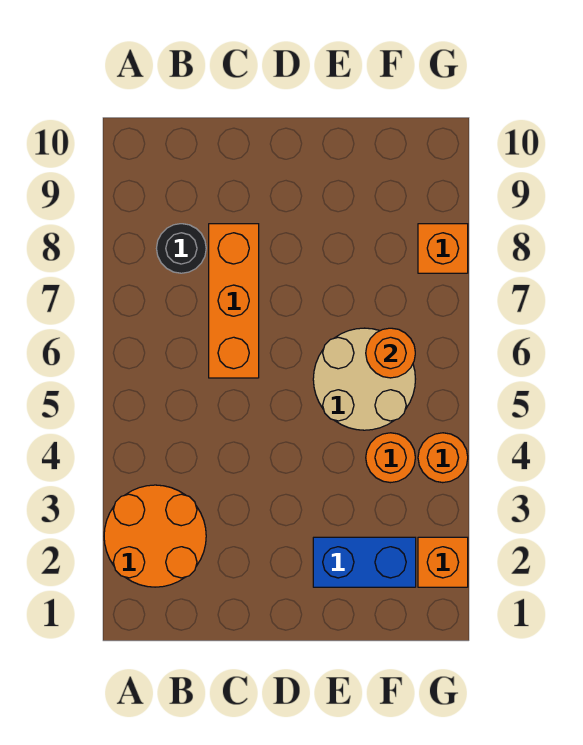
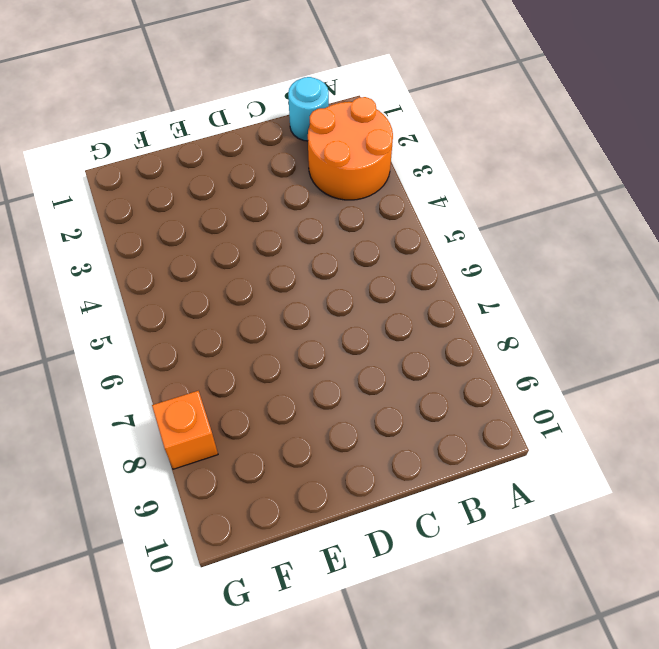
cyan round brick B1 level 1 -> none
none -> black round brick B8 level 1
none -> orange brick C6:C8 level 1

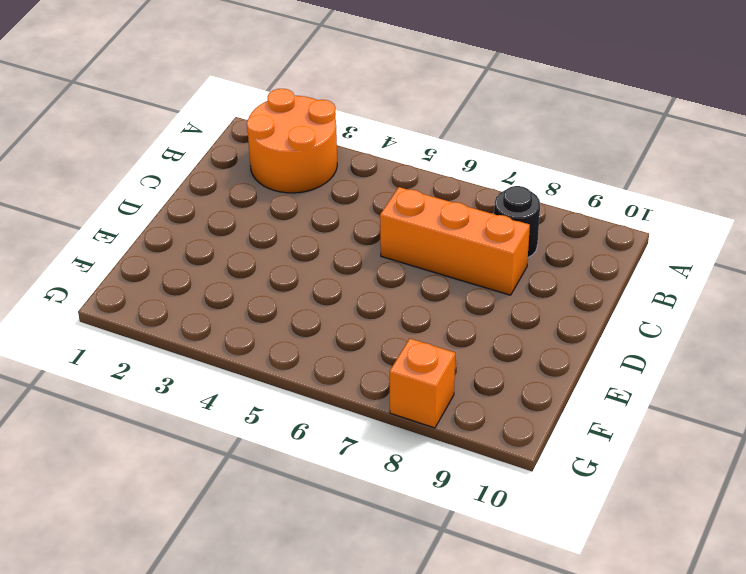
none -> blue brick E2:F2 level 1
none -> tan round brick E5:F6 level 1

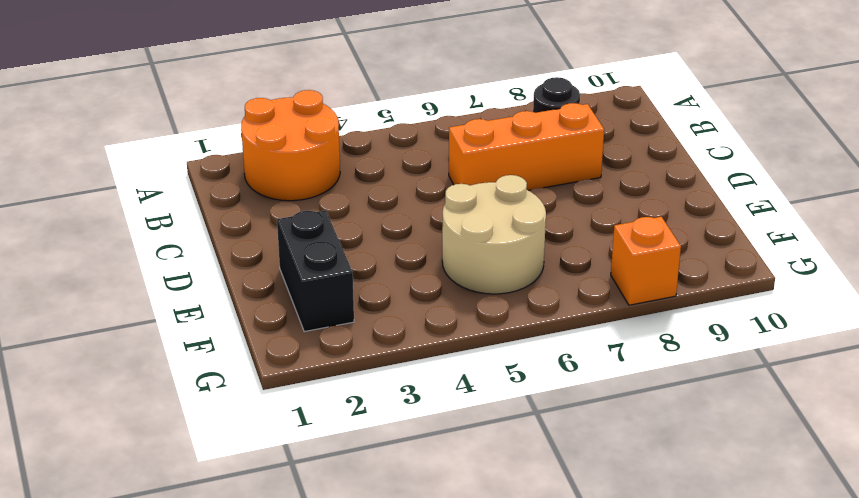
black brick E2:F2 level 1 -> blue brick E2:F2 level 1
none -> orange round brick F4 level 1
none -> orange brick G2 level 1

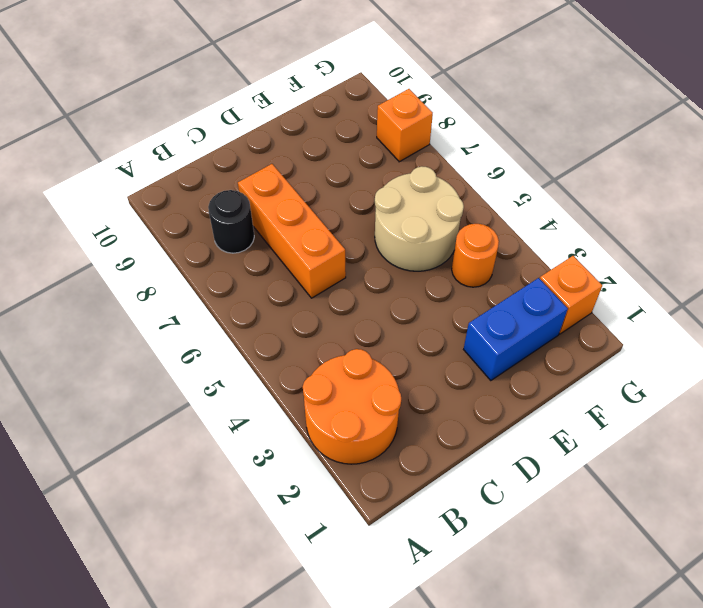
none -> orange round brick G4 level 1
none -> orange round brick F6 level 2

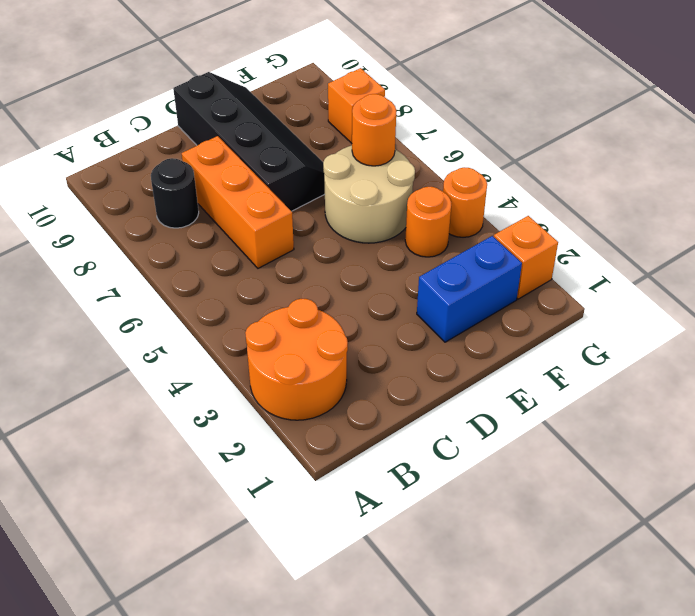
black slope D7:E10 level 1 top D -> none

